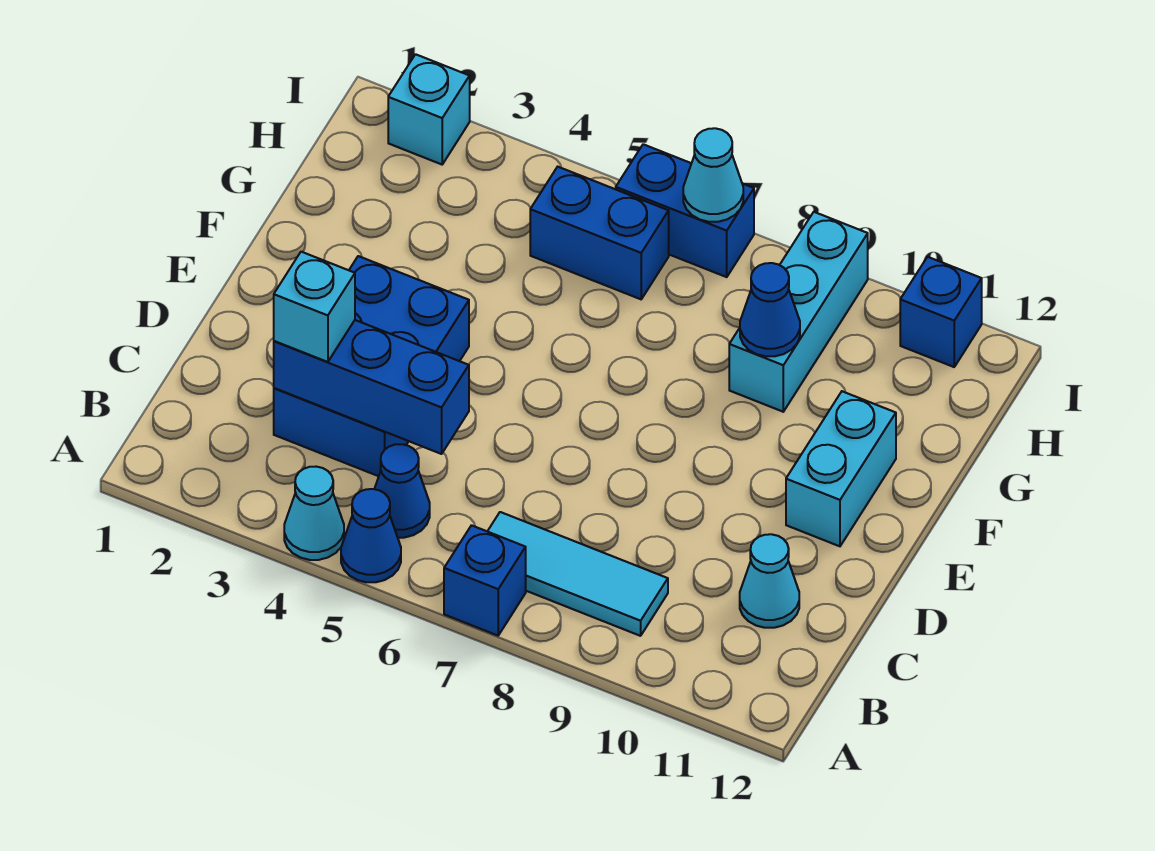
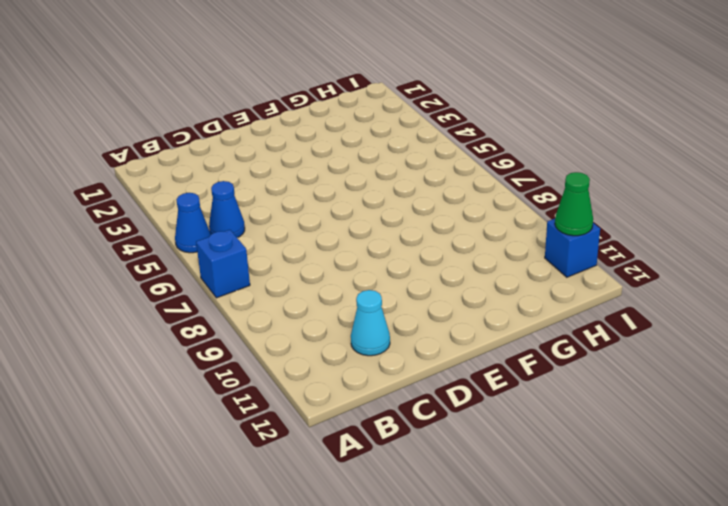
green cone I11 level 2 -> none
none -> cyan cone A4 level 1
none -> cyan tile B7:B9 level 1
none -> blue brick C3:E4 level 1

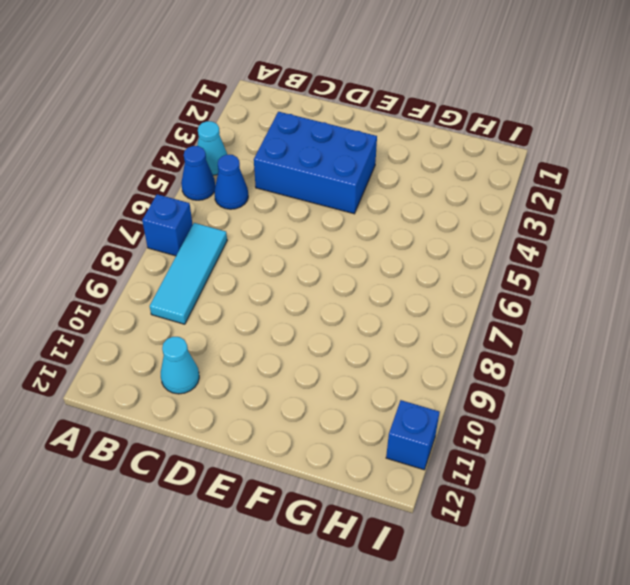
none -> cyan brick E11:F11 level 1
none -> cyan brick G9:I9 level 1
none -> blue brick H5:H6 level 1

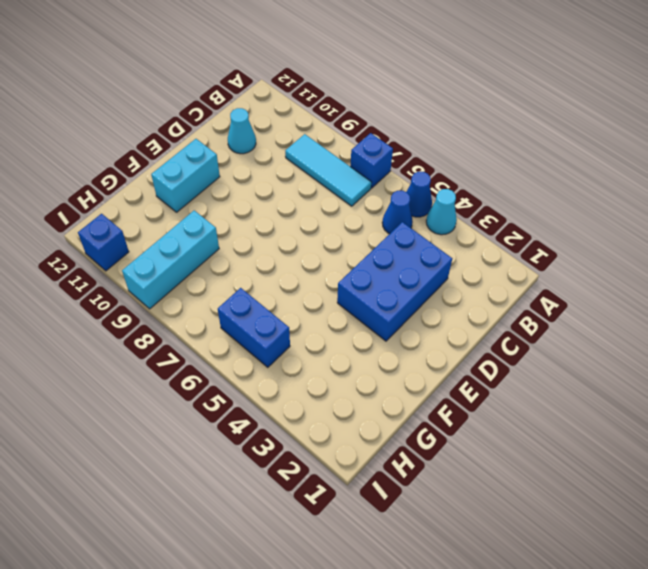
none -> cyan brick I2 level 1
none -> blue brick I6:I7 level 1
none -> blue brick C3:C5 level 2

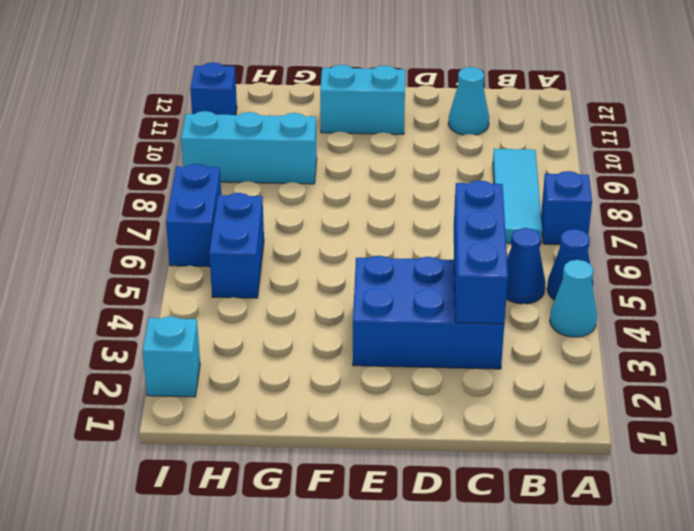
none -> blue cone G9 level 2
none -> cyan cone I7 level 2
none -> cyan brick C3 level 3

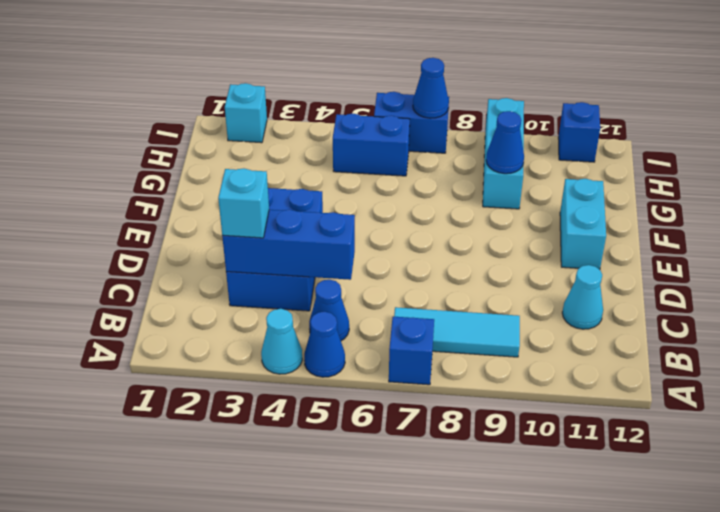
blue cone I7 level 2 -> cyan cone I7 level 2

